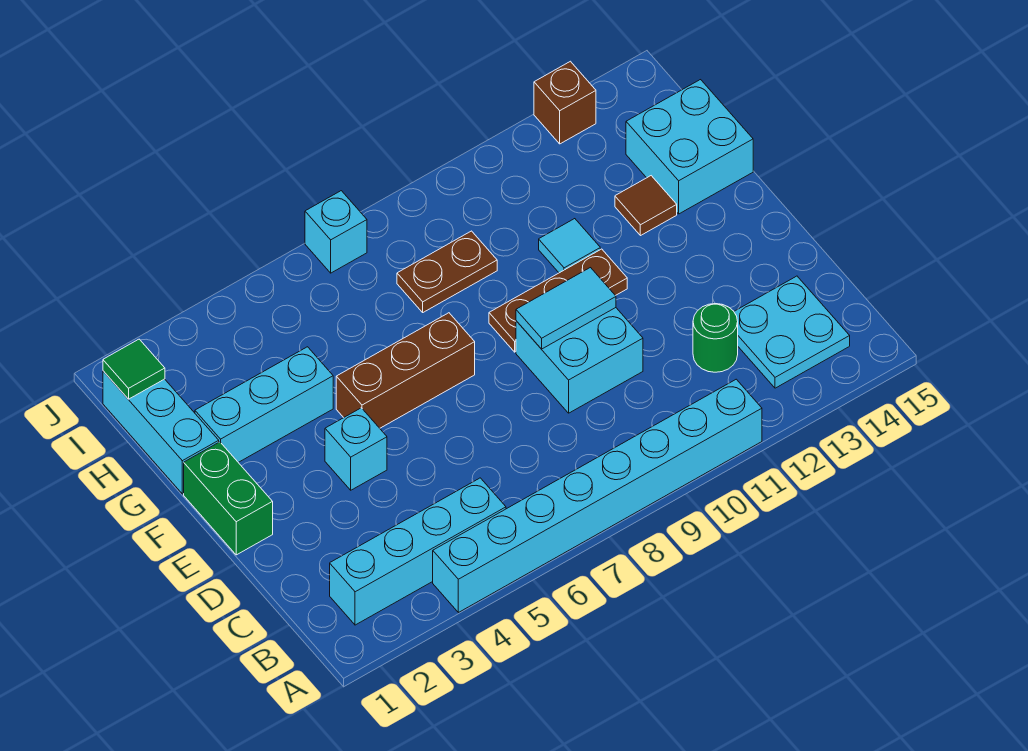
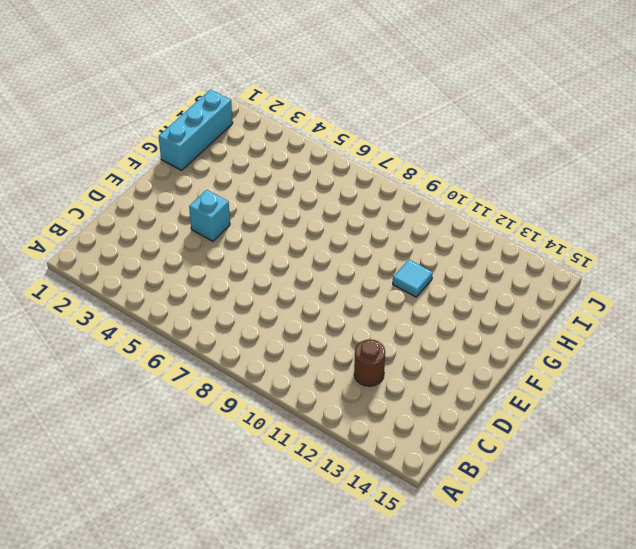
brown round brick C12 level 1 -> green round brick C12 level 1
none -> cyan brick A4:A11 level 1
none -> cyan brick B2:B5 level 1
none -> cyan plate B13:C14 level 1

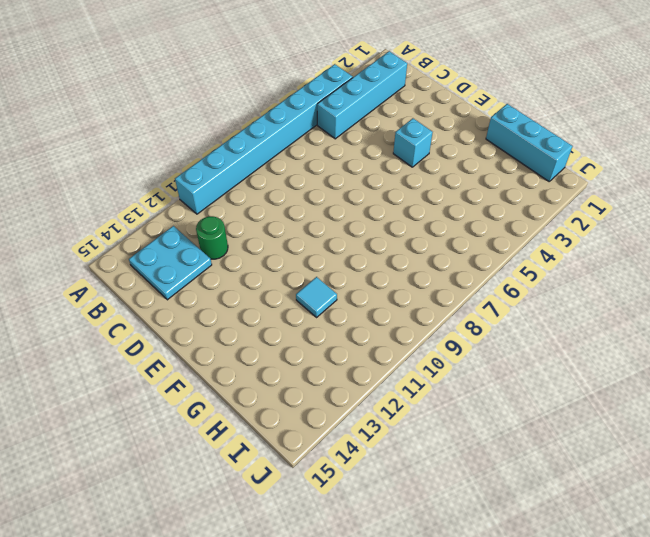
none -> cyan brick D9:E10 level 1
none -> green brick E1:F1 level 1
none -> brown brick F5:F7 level 1

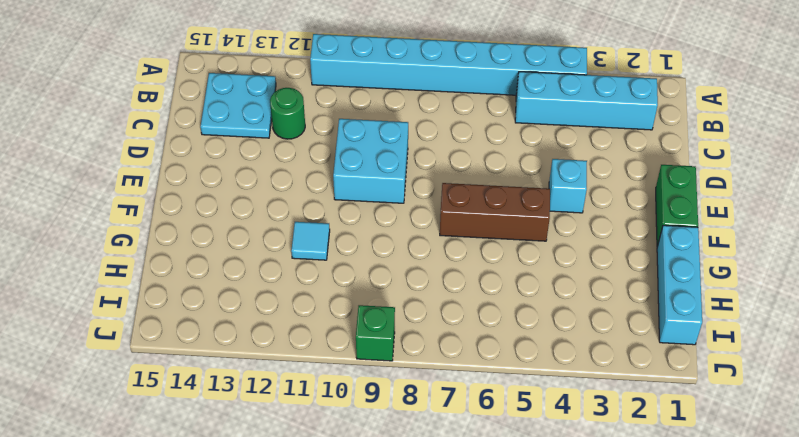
green brick J9 level 1 -> none
none -> brown plate F9:F11 level 1
none -> cyan brick G2:G4 level 1
none -> brown tile G13 level 1

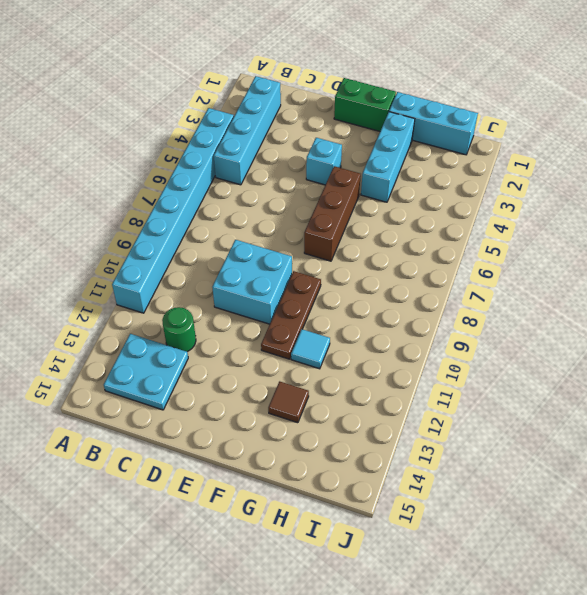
none -> cyan brick G14:H15 level 1
none -> brown plate H8:H9 level 1
none -> cyan brick J7 level 1

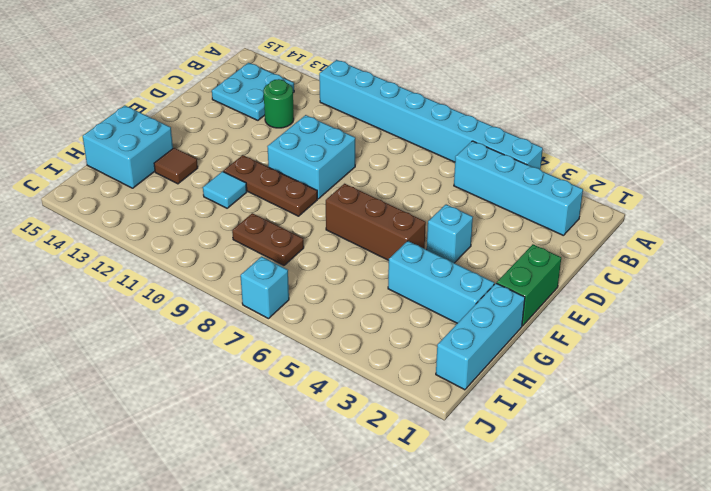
none -> brown brick J13 level 1
none -> cyan tile E9:E10 level 2
none -> green tile I1 level 2

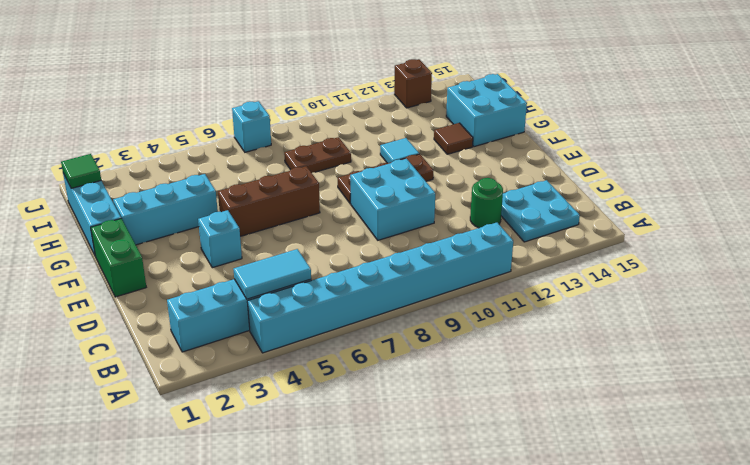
cyan tile B4:B5 level 2 -> cyan tile E9:E10 level 2

